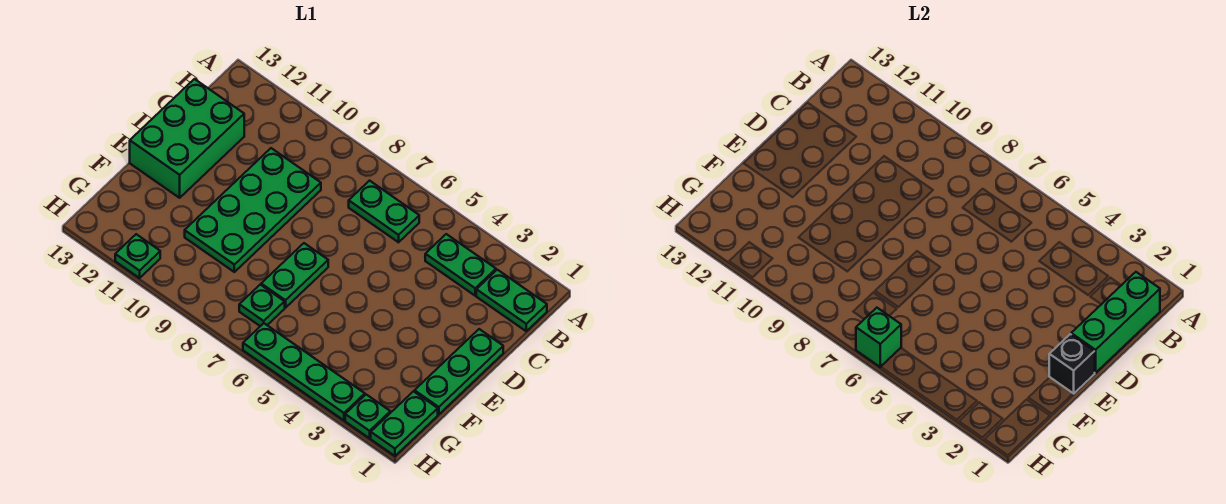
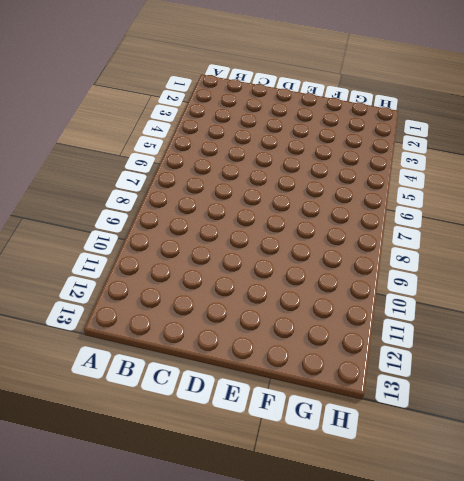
none -> green plate B1:B2 level 1
none -> green plate B3:B4 level 1
none -> green plate B6:B7 level 1

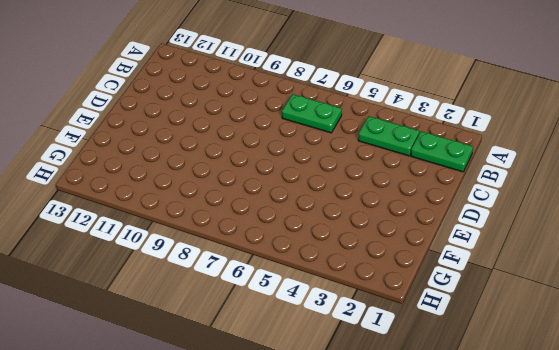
none -> green plate C9:F10 level 1
none -> green brick C12:E13 level 1
none -> green plate D1:F1 level 1

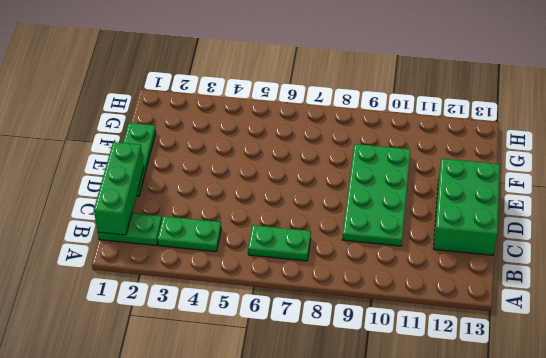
none -> green plate E7:F7 level 1
none -> green plate G1:H1 level 1
none -> green plate G7 level 1

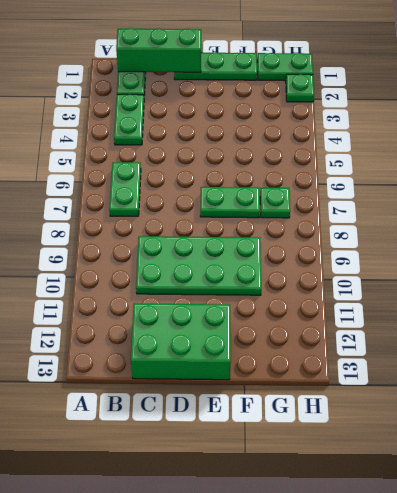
none -> green plate H3:H6 level 1
none -> green plate H11 level 1
none -> black brick E1 level 2

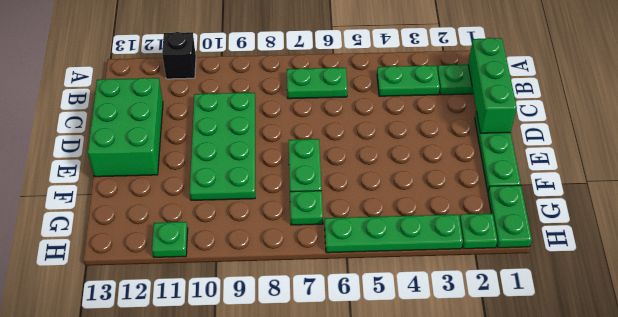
black brick A11 level 1 -> black brick E1 level 2
none -> green brick H6 level 2

